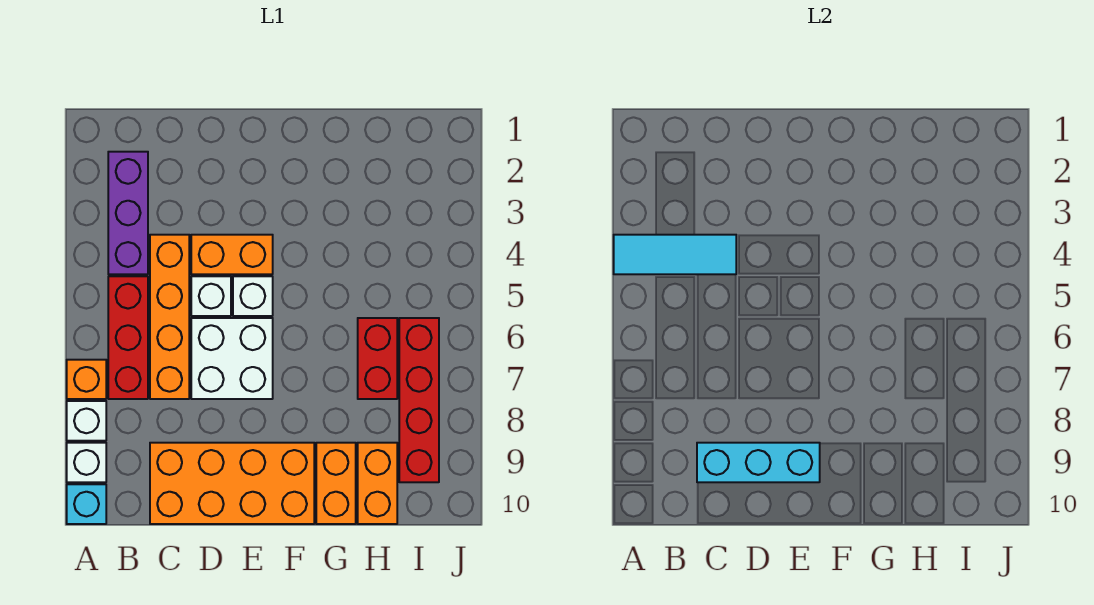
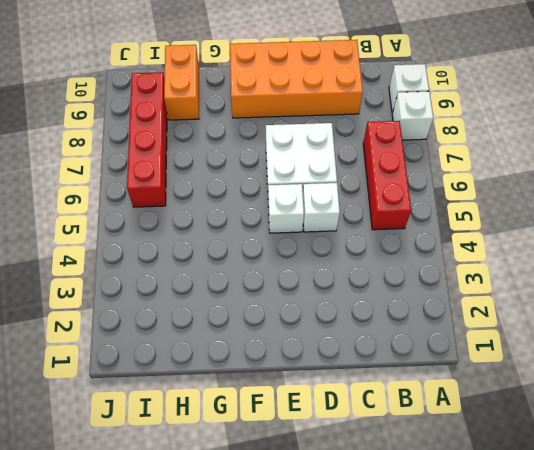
none -> orange brick A7 level 1
none -> cyan brick A10 level 1
none -> purple brick B2:B4 level 1

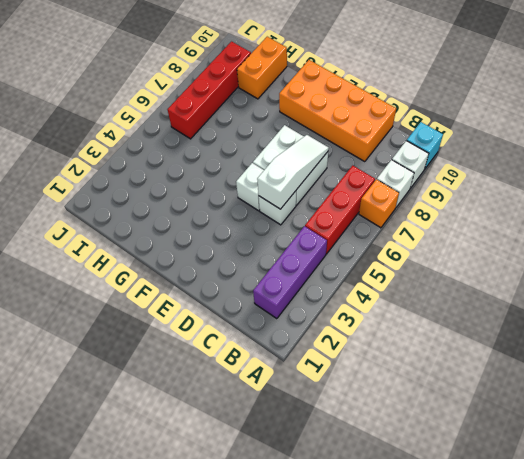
white slope D5:D7 level 2 top 5 -> none
none -> orange brick C4:C7 level 1
none -> orange brick D4:E4 level 1
none -> orange brick G9:G10 level 1

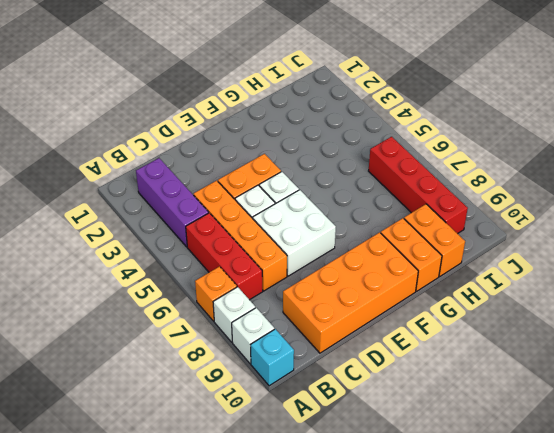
none -> red brick H6:H7 level 1
none -> cyan tile A4:C4 level 2
none -> cyan brick C9:E9 level 2

